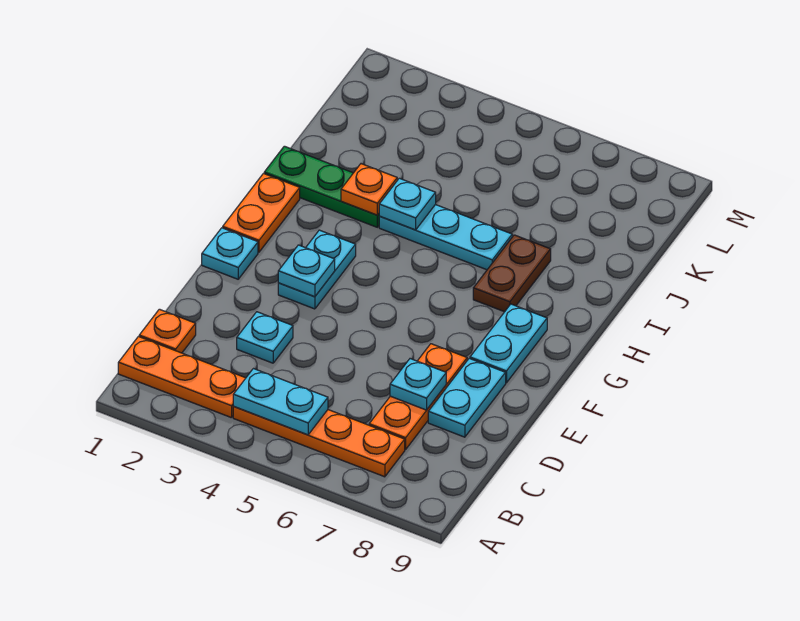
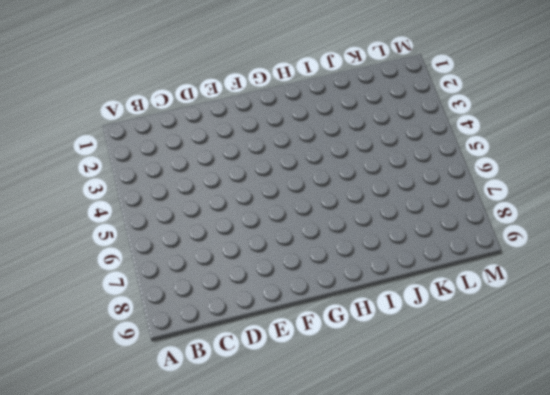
none -> orange plate B1:B3 level 1
none -> orange plate B4:B7 level 1
none -> orange plate C1 level 1

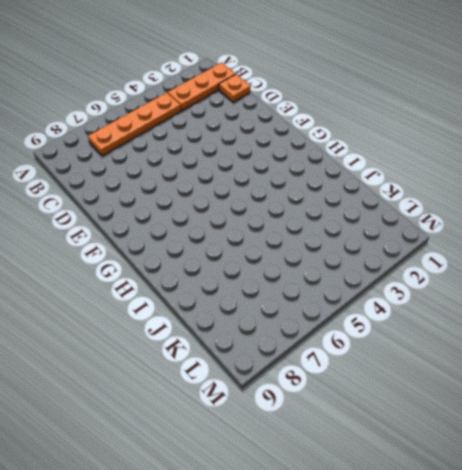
none -> orange plate C7:E7 level 1
none -> cyan plate D3 level 1
none -> cyan plate D8:E8 level 1

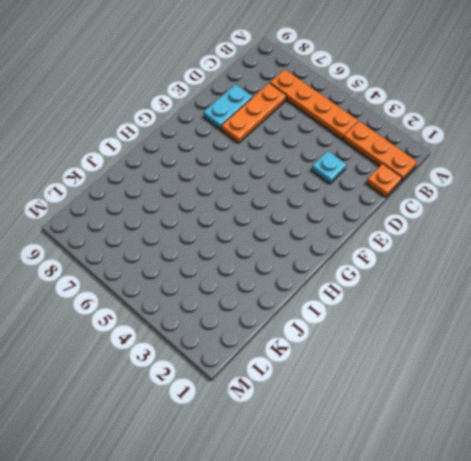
none -> cyan plate F1 level 1
none -> cyan plate F3:G3 level 1
none -> cyan plate F8:G8 level 1

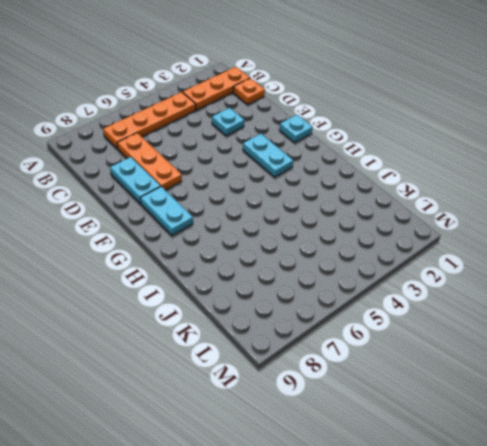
none -> orange plate G1:H1 level 1
none -> brown plate H7:I7 level 1
none -> green plate I1:I3 level 1

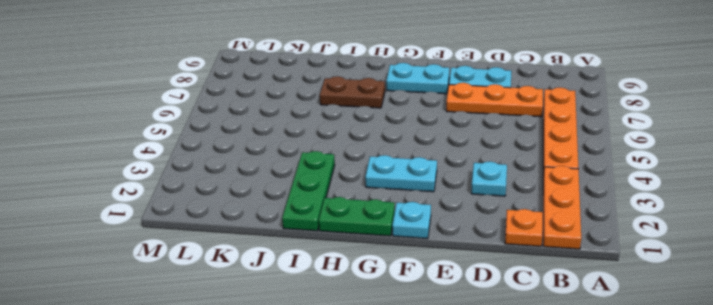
green plate G1:H1 level 1 -> orange plate G1:H1 level 1
none -> cyan plate I4:I6 level 1
none -> cyan plate B4:B5 level 2
none -> cyan plate D7 level 2

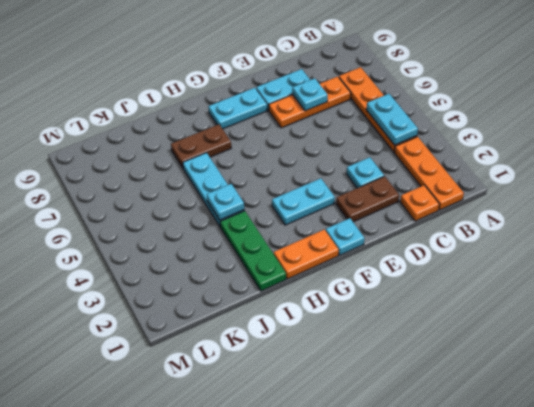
brown plate D2:E2 level 1 -> none
none -> cyan plate F3 level 2
none -> orange plate I3 level 2

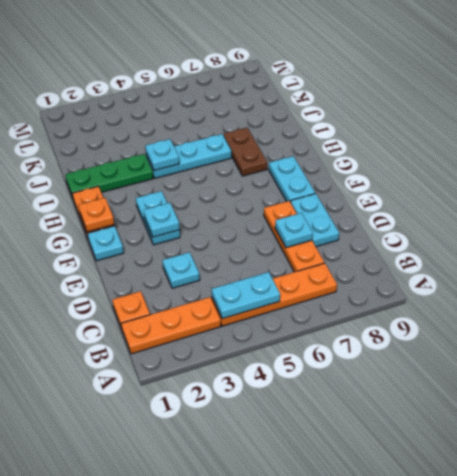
orange plate G1 level 2 -> orange plate I3 level 2

